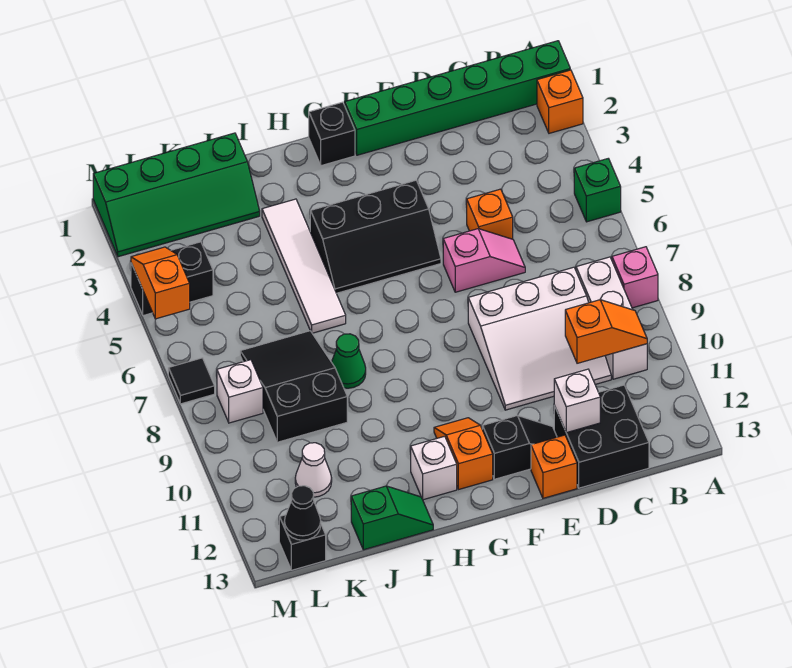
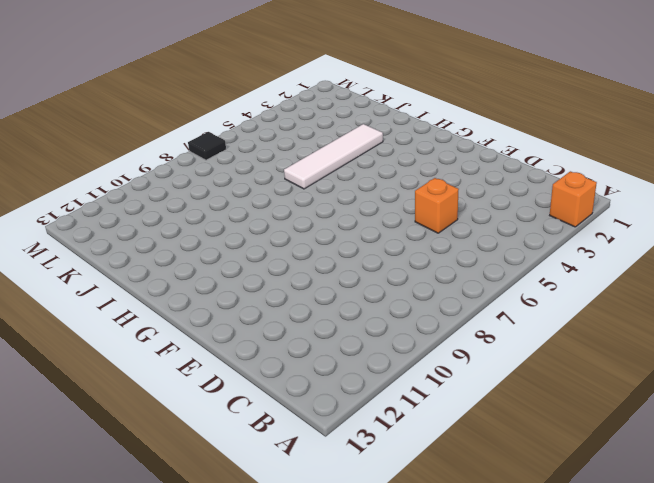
none -> green brick A1:F1 level 1
none -> green brick A5 level 1
none -> pink brick A8 level 1

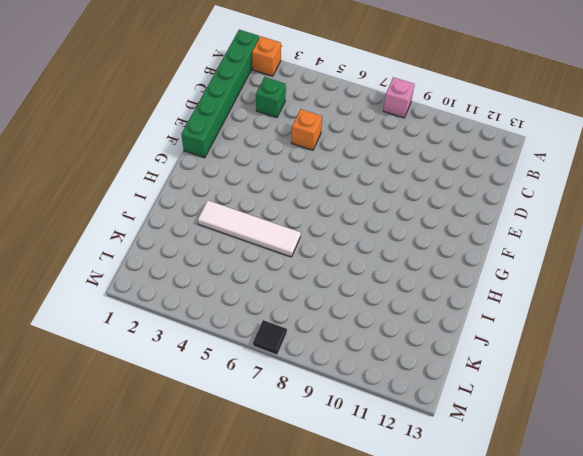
green brick C3 level 1 -> green brick A5 level 1
none -> white brick B8:B10 level 1
none -> white slope C8:E10 level 1 top 8
none -> black brick C12:D13 level 1

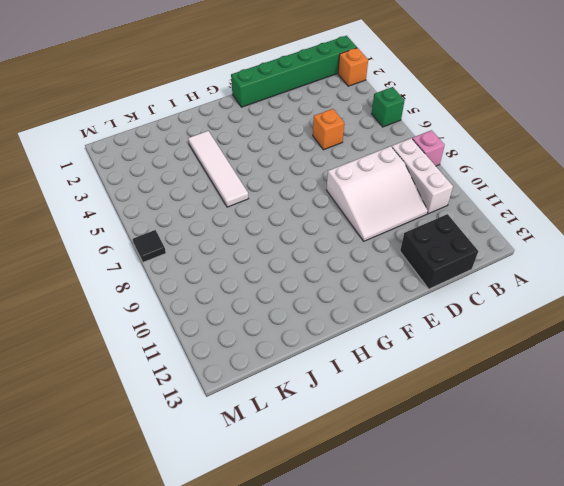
none -> pink slope D6:E6 level 1 top E
none -> black slope E12:F12 level 1 top F
none -> orange brick E13 level 1

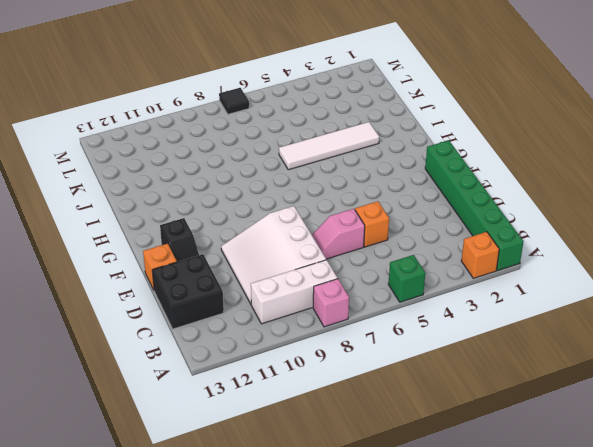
pink slope D6:D7 level 1 top 6 -> pink slope D6:E6 level 1 top E
none -> black slope F4:H5 level 1 top 4
none -> black brick G1 level 1
none -> orange slope G11:G12 level 1 top 12

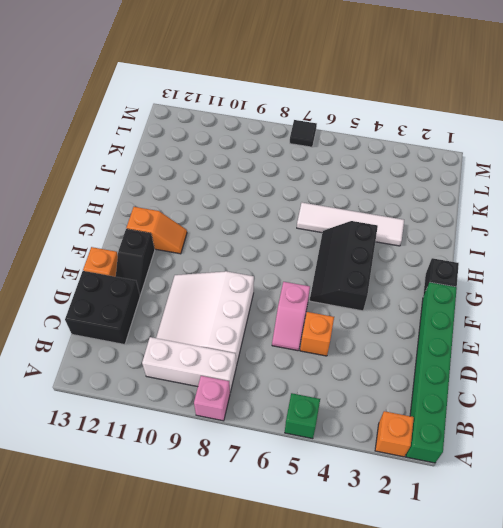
none -> white brick H12 level 1
none -> green cone I8 level 1
none -> green slope I13:J13 level 1 top J

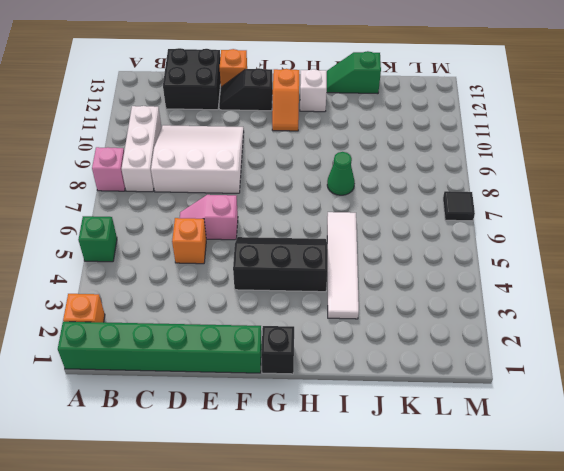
none -> green slope J1:M2 level 1 top 1
none -> black slope J7:K9 level 1 top 9
none -> white cone K11 level 1

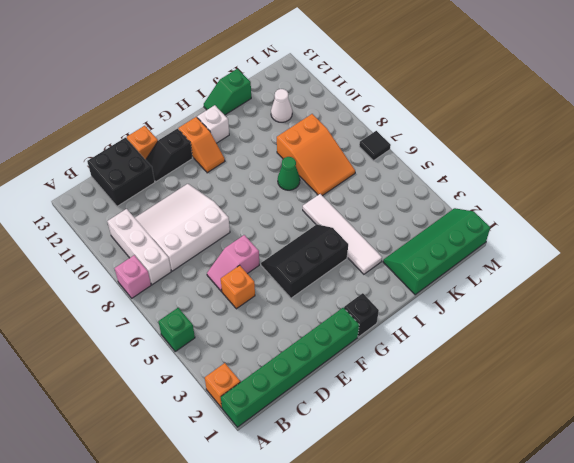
orange slope J7:K9 level 1 top 9 -> black slope J7:K9 level 1 top 9
none -> black brick L4:M4 level 1
none -> white brick L8 level 1
none -> black brick L13 level 1

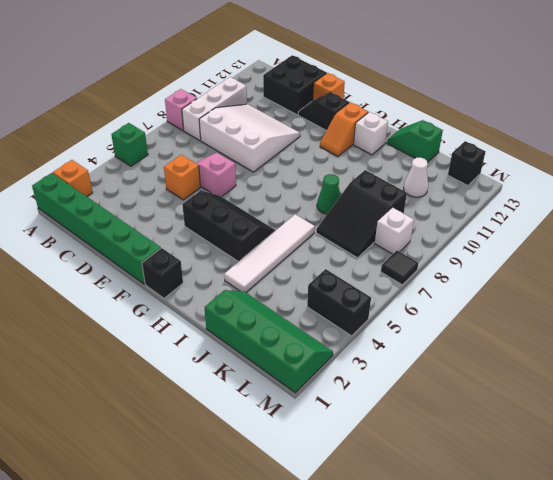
none -> orange slope B10:C10 level 2 top C
none -> white brick D12 level 2
none -> black cone L13 level 2

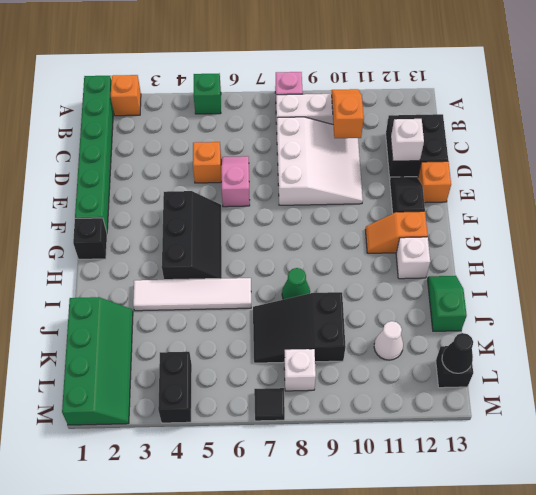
none -> orange slope M4:M5 level 2 top 5

